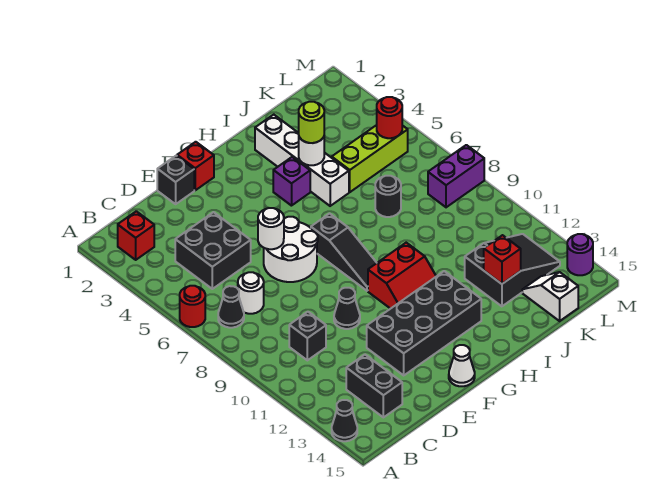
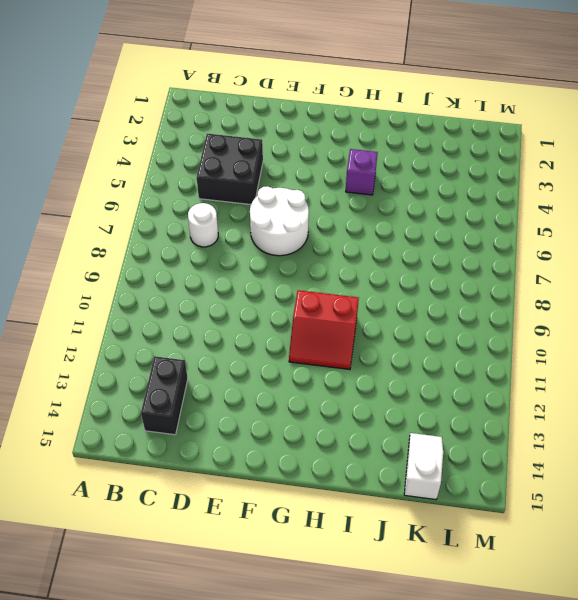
none -> red round brick A6 level 1
none -> black cone A14 level 1
none -> red brick B2 level 1

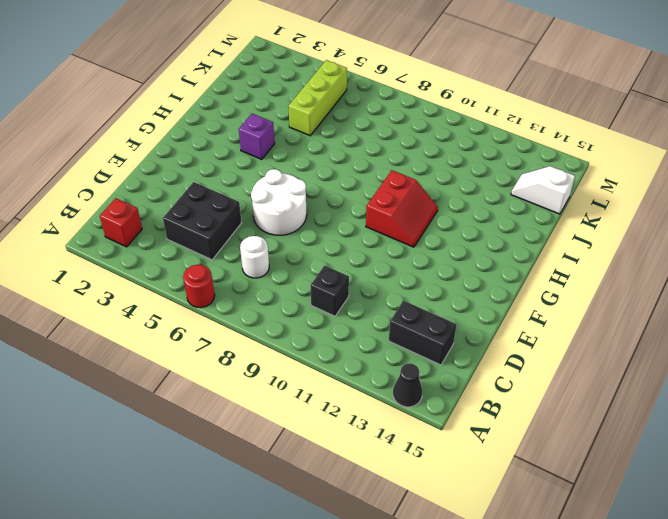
none -> black cone B7 level 1
none -> black brick E1 level 1
none -> black cone E10 level 1

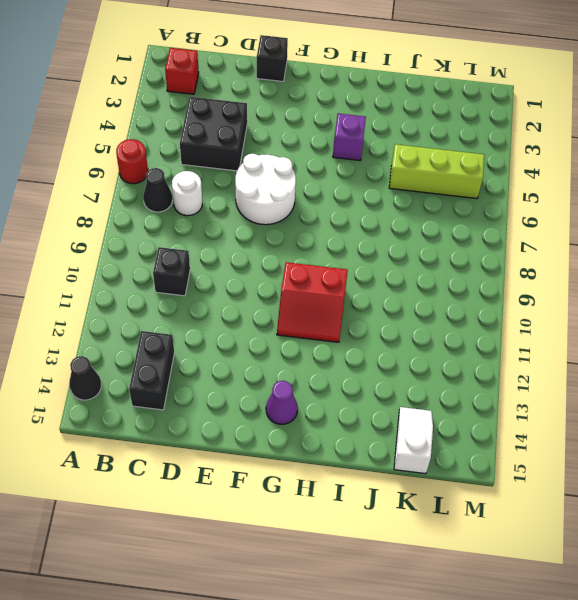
purple cone G14 level 1 -> none
none -> black cone E10 level 1
none -> black brick E12:H13 level 1
none -> red brick F1 level 1

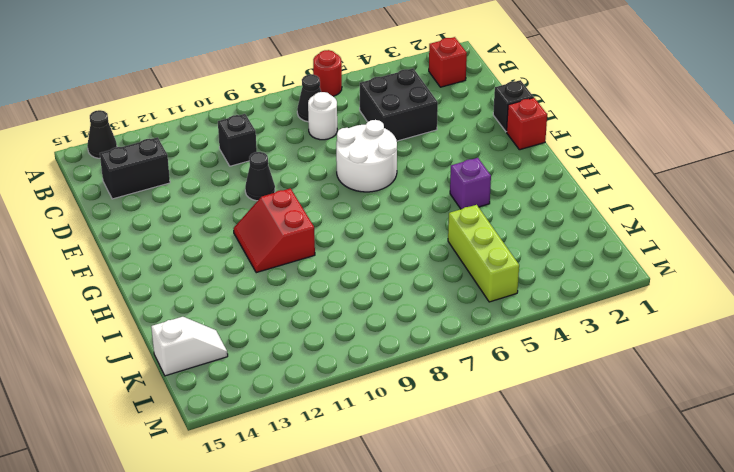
none -> black brick E12:H13 level 1
none -> white cone F15 level 1
none -> black slope G7:G9 level 1 top 7

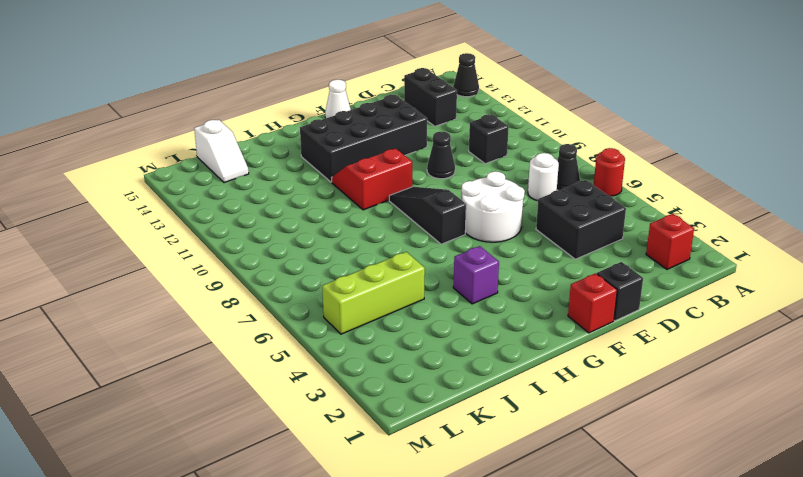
none -> white brick I2:I5 level 1
none -> black round brick J7 level 1
none -> black slope J12:L13 level 1 top J

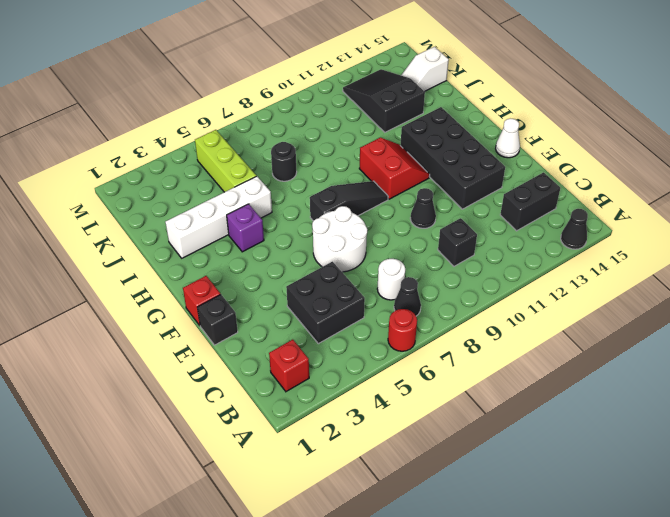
none -> purple brick L8:M8 level 1
none -> purple round brick M14 level 1
none -> white round brick E6 level 2

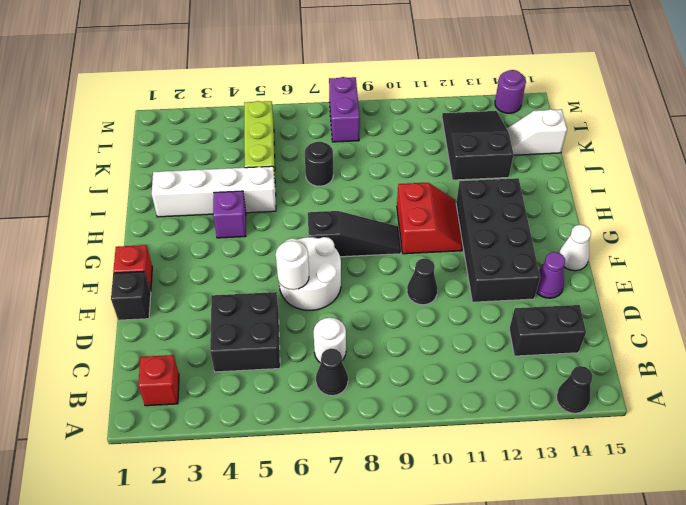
purple cone E14 level 1 -> none
none -> red round brick A6 level 1
none -> black brick C10 level 1
none -> white round brick I4 level 2

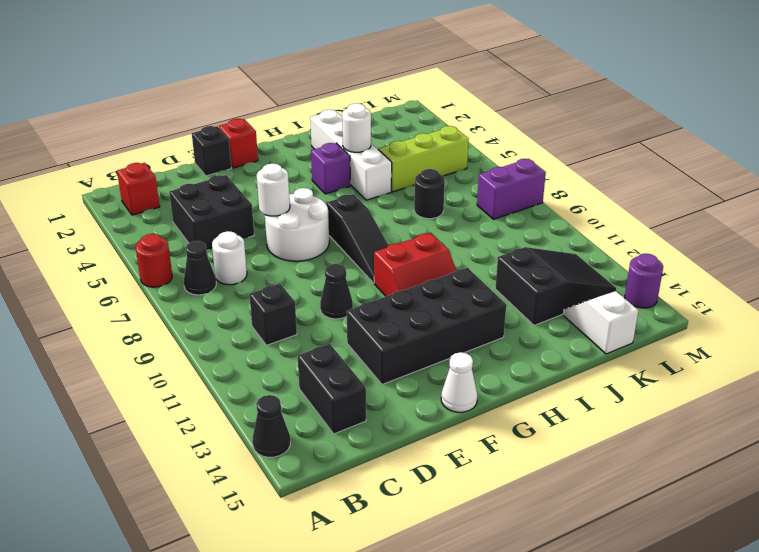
none -> red brick J13 level 2
none -> red round brick L5 level 2
none -> lime round brick I4 level 3

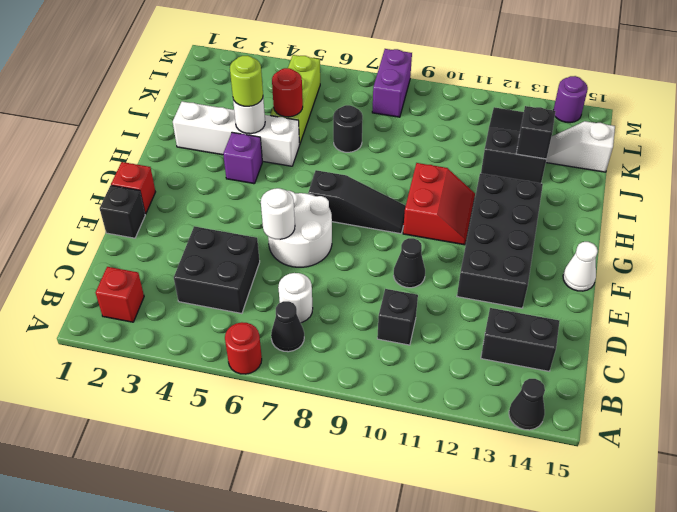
red round brick J5 level 2 -> red round brick L5 level 2
black brick J13 level 2 -> red brick J13 level 2

